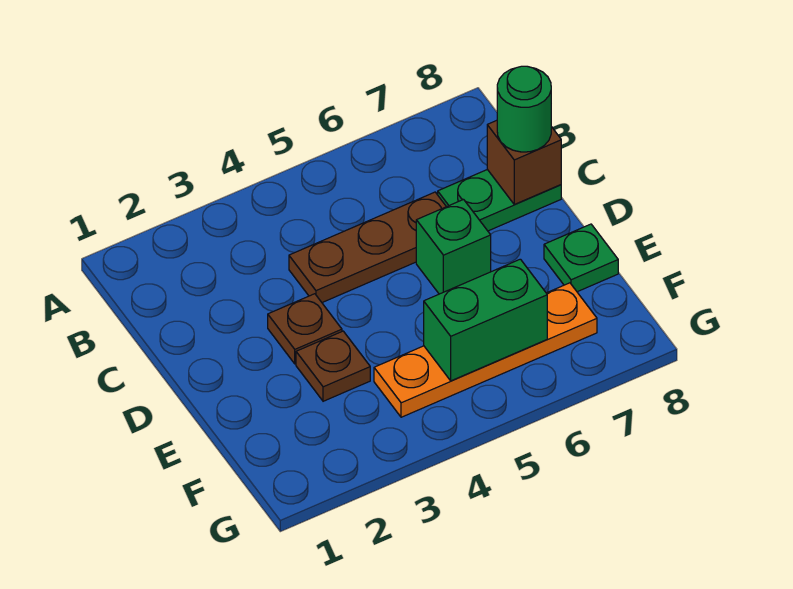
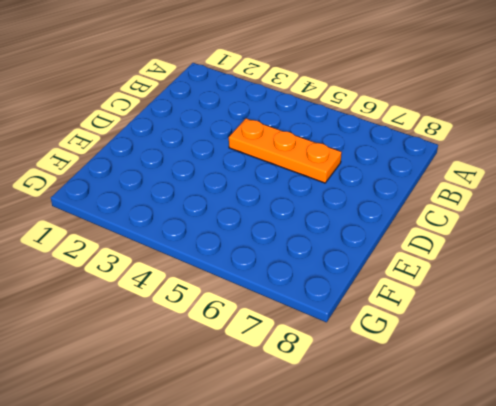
orange plate C4:C6 level 1 -> brown plate C4:C6 level 1
none -> green plate C7:C8 level 1
none -> brown plate D3 level 1

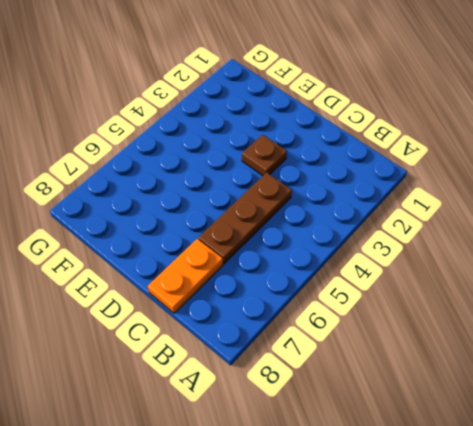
orange plate C7:C8 level 1 -> green plate C7:C8 level 1
none -> green brick D6 level 1
none -> brown plate E3 level 1

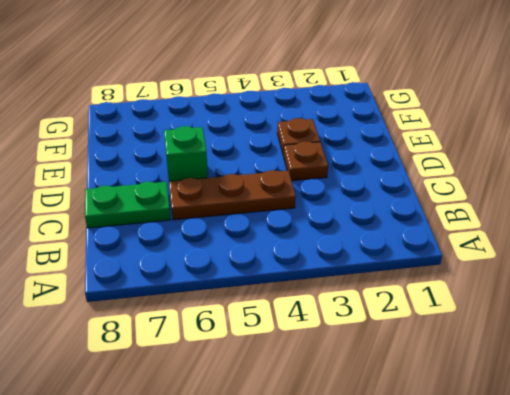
none -> green plate E8 level 1
none -> orange plate F4:F7 level 1

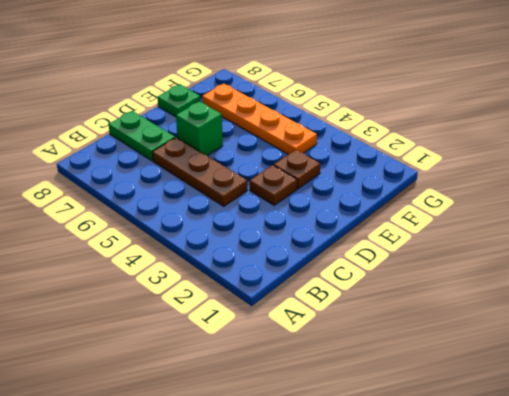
none -> brown brick C8 level 2
none -> green brick F5:F6 level 2

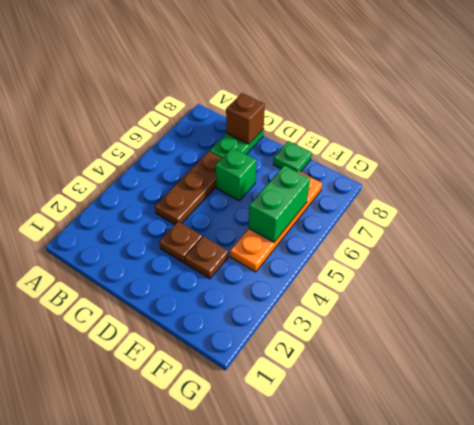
none -> green round brick C8 level 3

